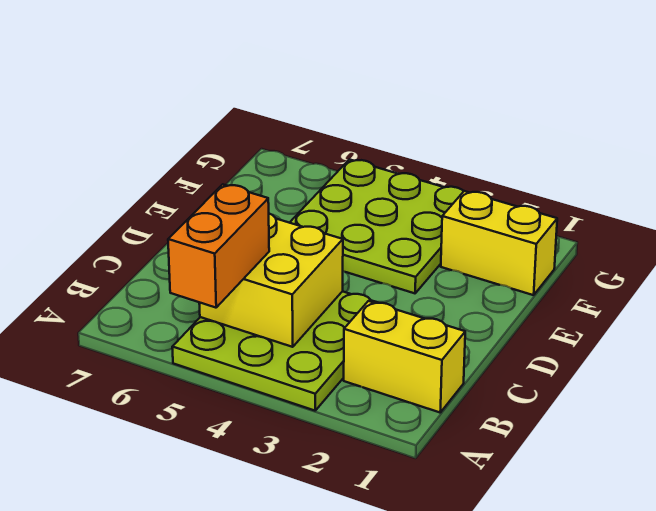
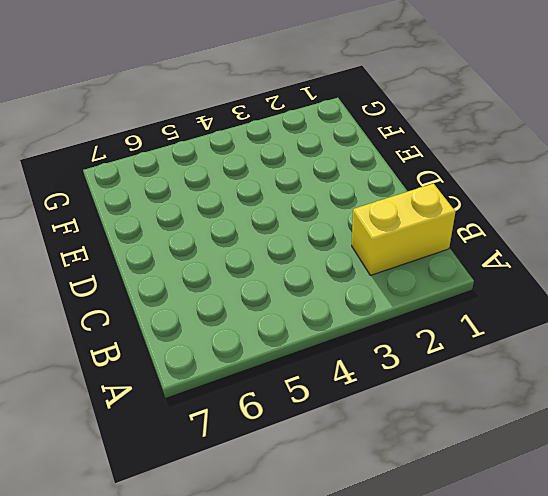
none -> lime plate A3:C5 level 1
none -> lime plate E3:G5 level 1

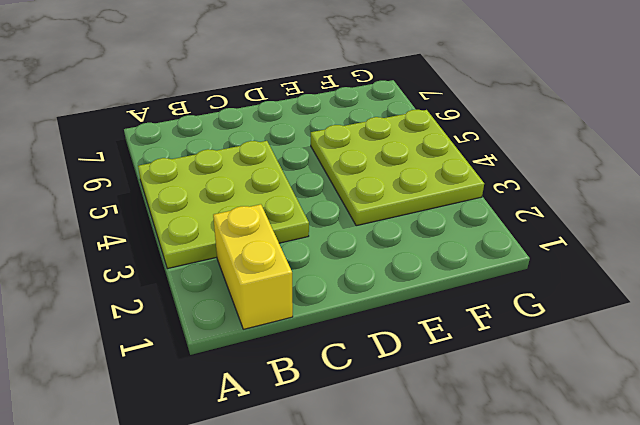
none -> yellow brick F1:F2 level 1
none -> yellow brick B4:C5 level 2

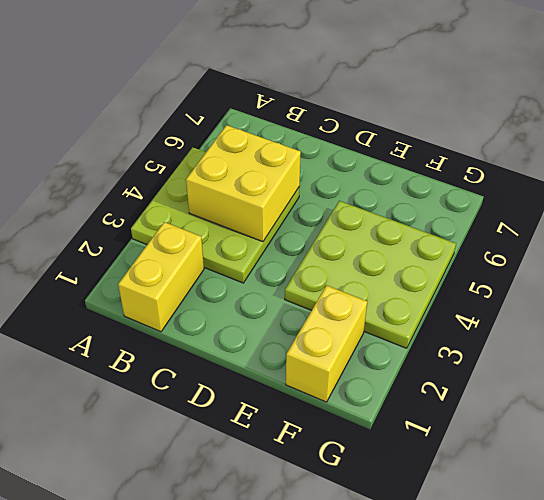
none -> orange brick A5:B5 level 3

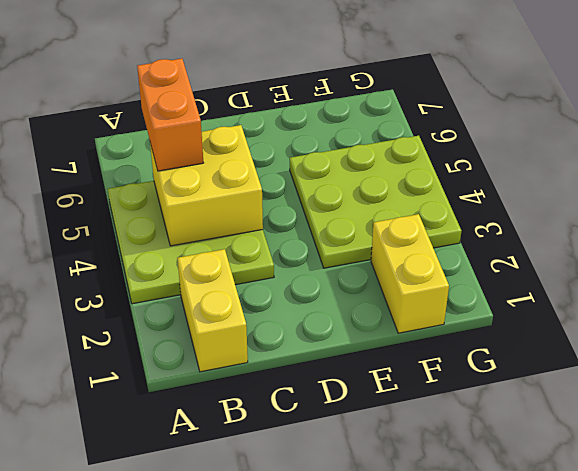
orange brick B5:B6 level 3 -> orange brick A5:B5 level 3

